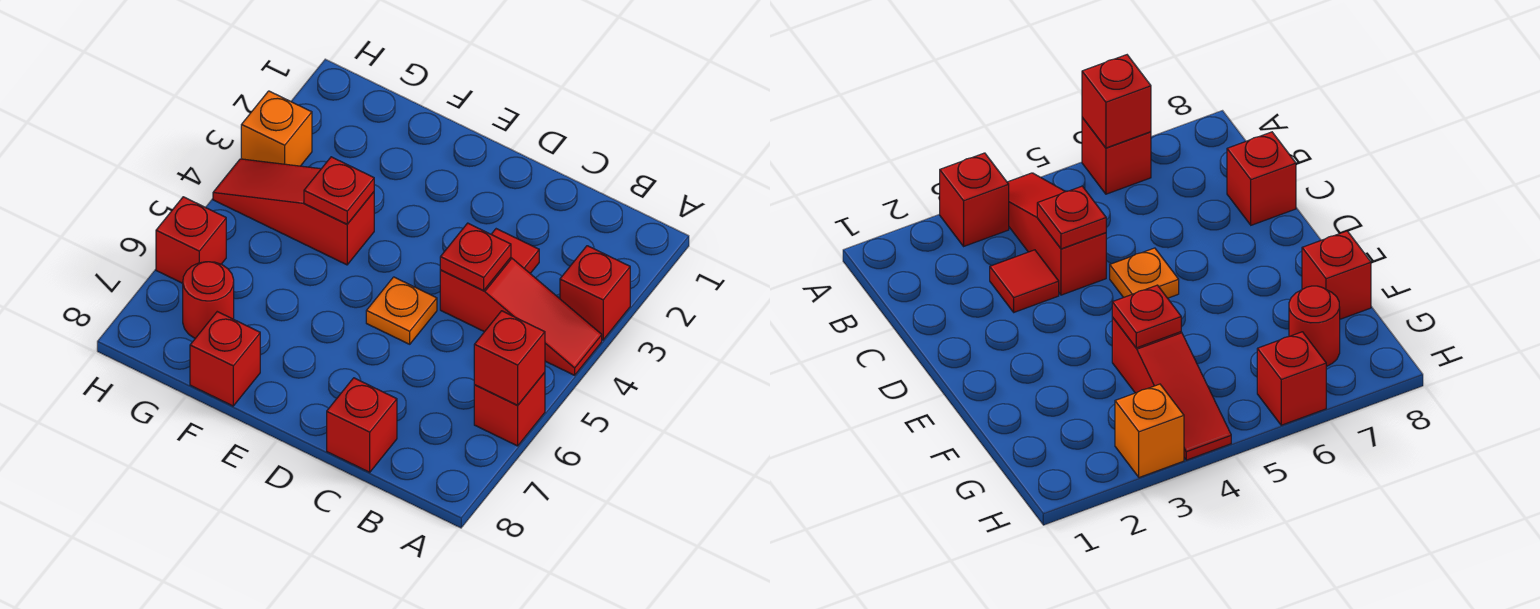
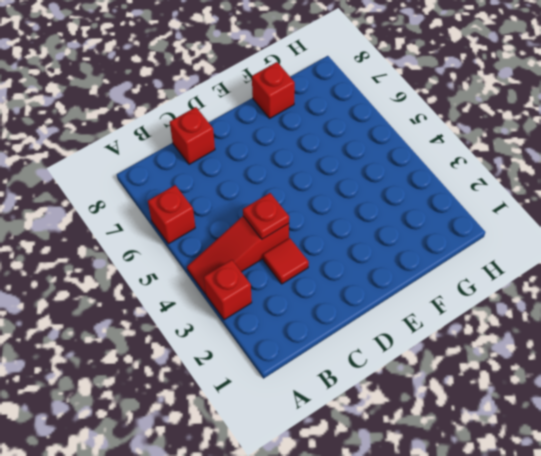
none -> orange plate D5 level 1
none -> red slope F4:H4 level 1 top F
none -> red round brick G7 level 1

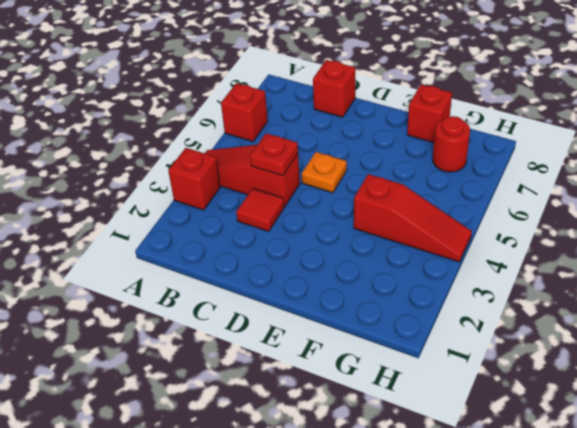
none -> orange brick H3 level 1
none -> red brick H6 level 1
none -> red brick A6 level 2

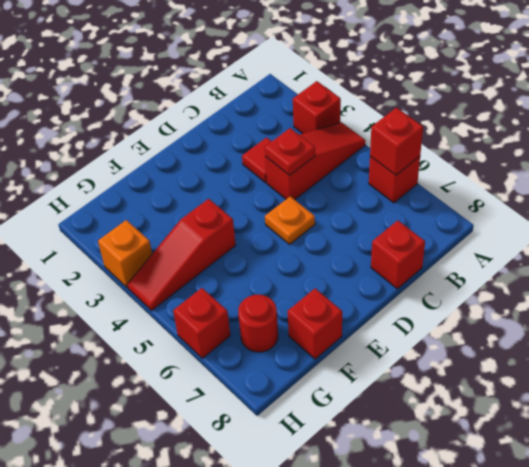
none -> red plate F4 level 2

